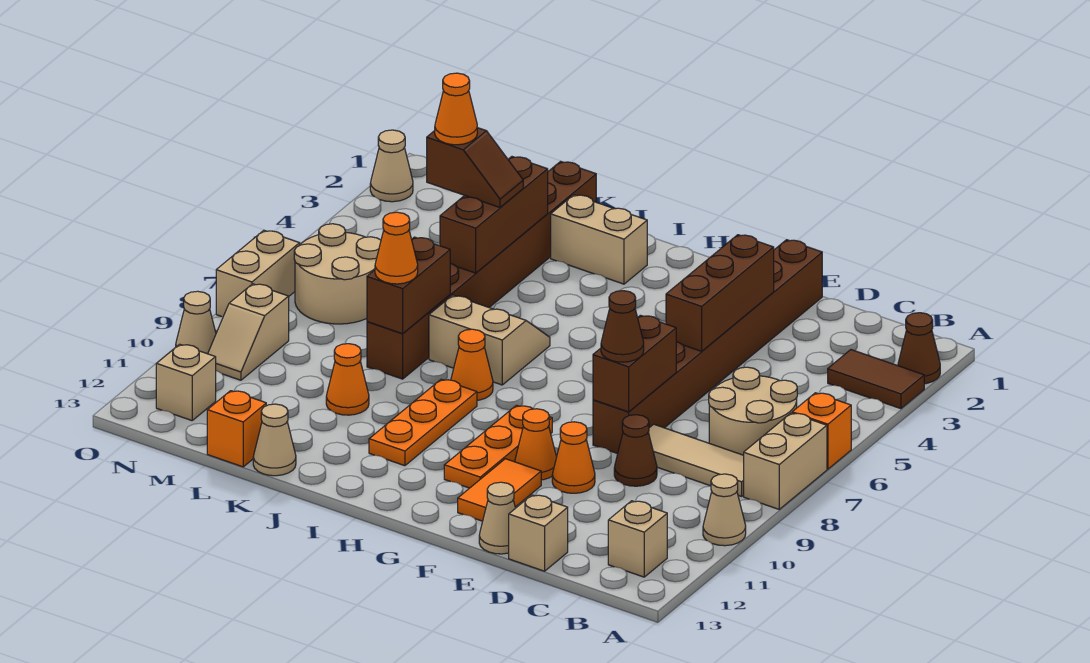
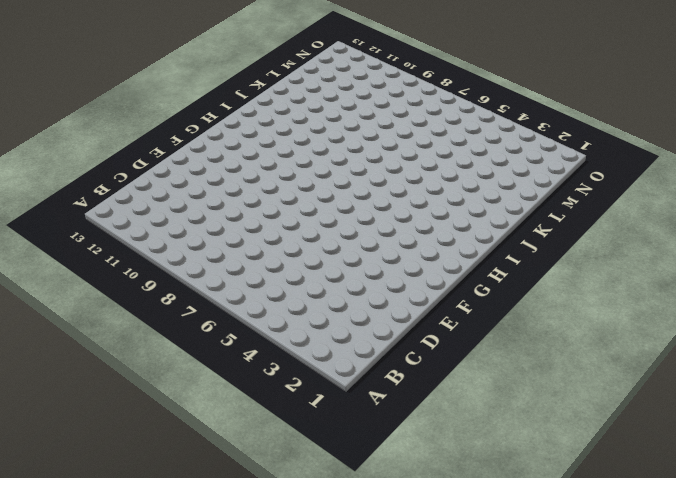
none -> brown cone A2 level 1
none -> brown tile A3:B3 level 1
none -> orange brick A6 level 1
none -> tan brick A7:A8 level 1

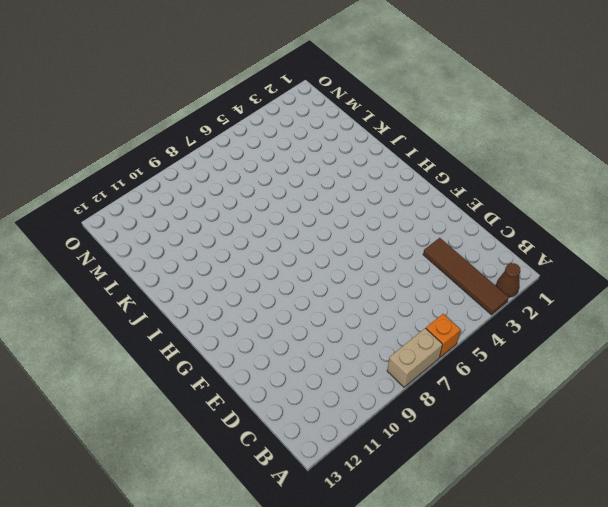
brown tile A3:D3 level 1 -> brown tile A3:B3 level 1
none -> tan cone A10 level 1
none -> tan round brick B6:C7 level 1
none -> tan tile B8:D8 level 1
none -> tan brick B12 level 1

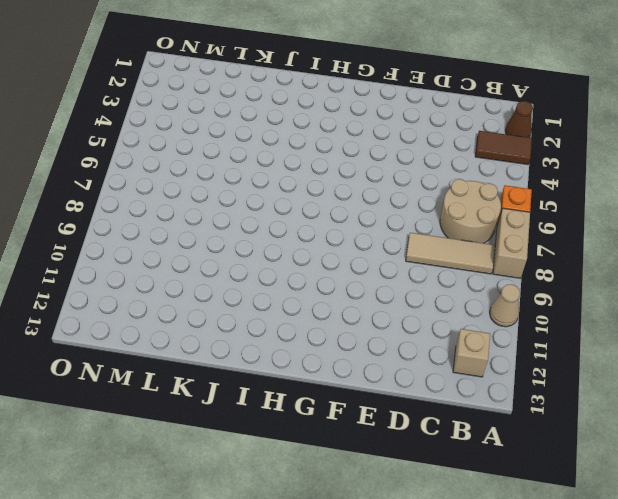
none -> brown cone D9 level 1
none -> tan brick D13 level 1
none -> brown brick E1:E8 level 1
none -> orange cone E10 level 1

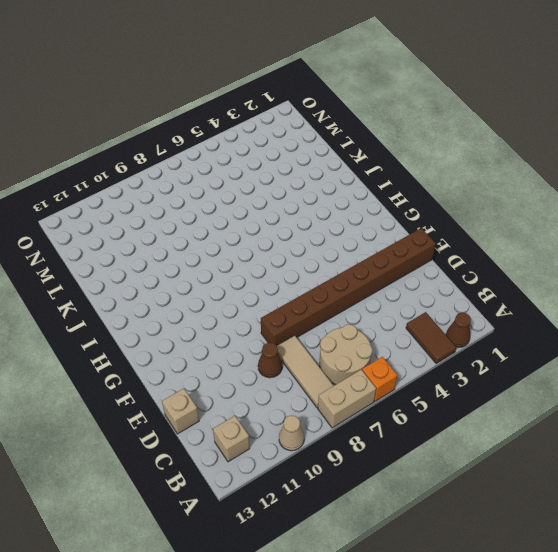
none -> orange cone E10 level 1
none -> tan cone E13 level 1
none -> orange cone F10 level 1
none -> orange tile F11:F12 level 1

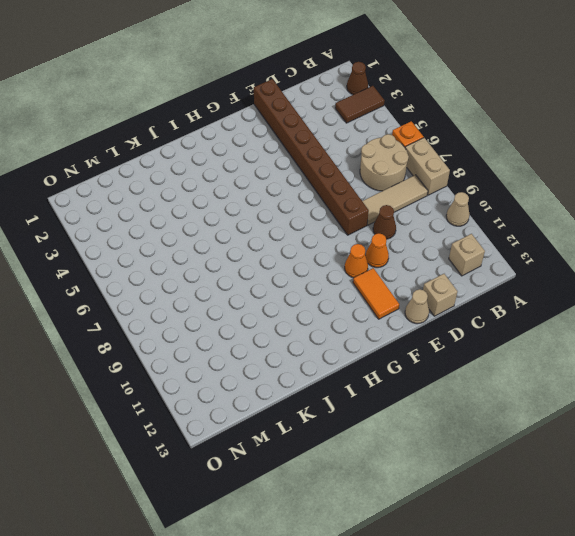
none -> orange plate G9:G11 level 1
none -> tan brick I2:J2 level 1
none -> tan slope I6:J7 level 1 top 7
none -> orange cone I8 level 1

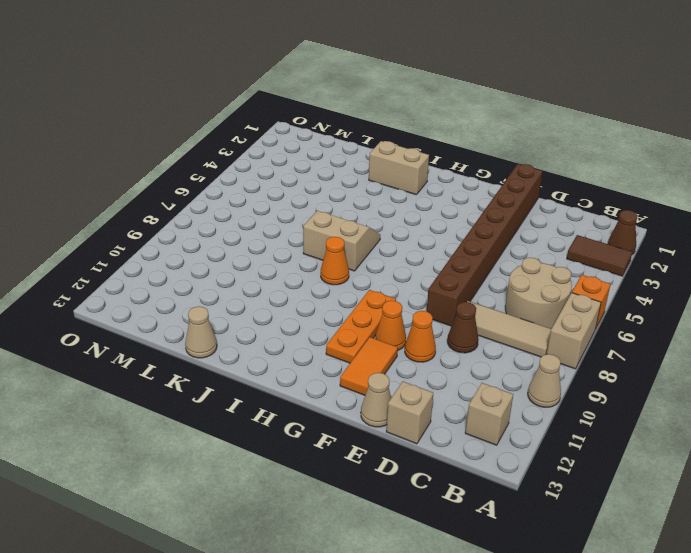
none -> orange plate I9:I11 level 1
none -> brown brick K1:K8 level 1
none -> orange cone K10 level 1
none -> orange brick L13 level 1

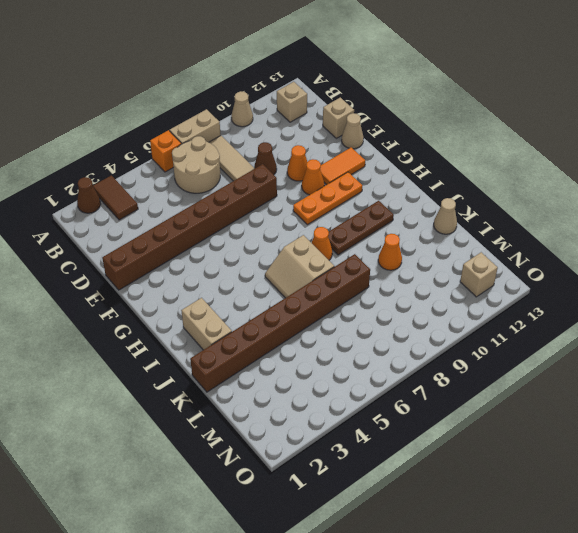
brown plate I9:I11 level 1 -> orange plate I9:I11 level 1
none -> orange brick L13 level 1
none -> tan round brick M6:N7 level 1
none -> tan slope N9:N10 level 1 top 9
none -> tan cone O2 level 1

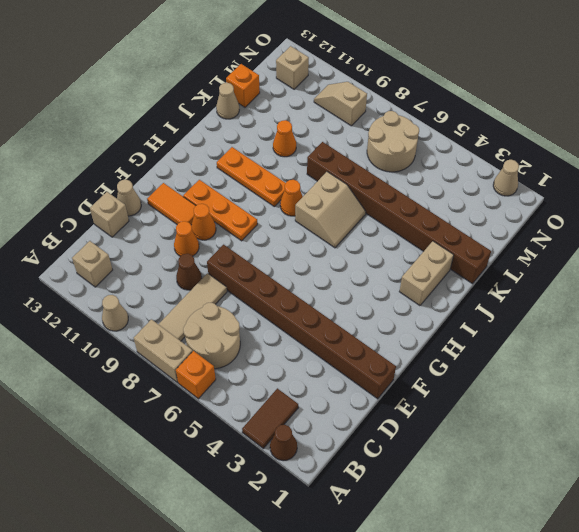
none -> tan brick O7:O8 level 1
none -> tan cone O10 level 1
none -> brown brick E3:E5 level 2
none -> brown brick E7:E8 level 2

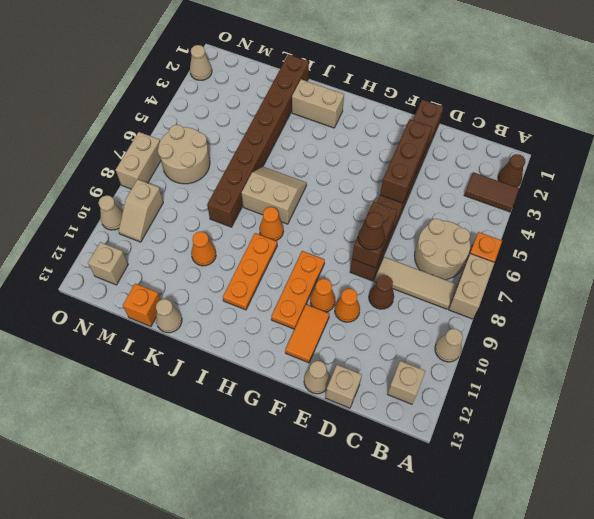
none -> brown brick K3:K5 level 2
none -> brown brick K7:K8 level 2
none -> brown slope K4:L4 level 3 top L
none -> orange cone K8 level 3

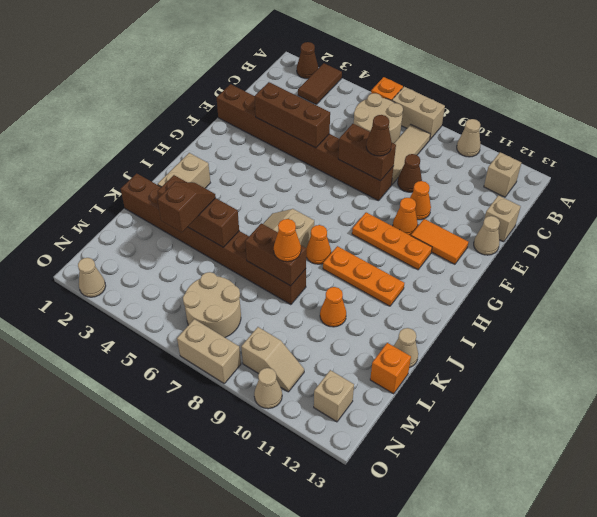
none -> orange cone L4 level 4

